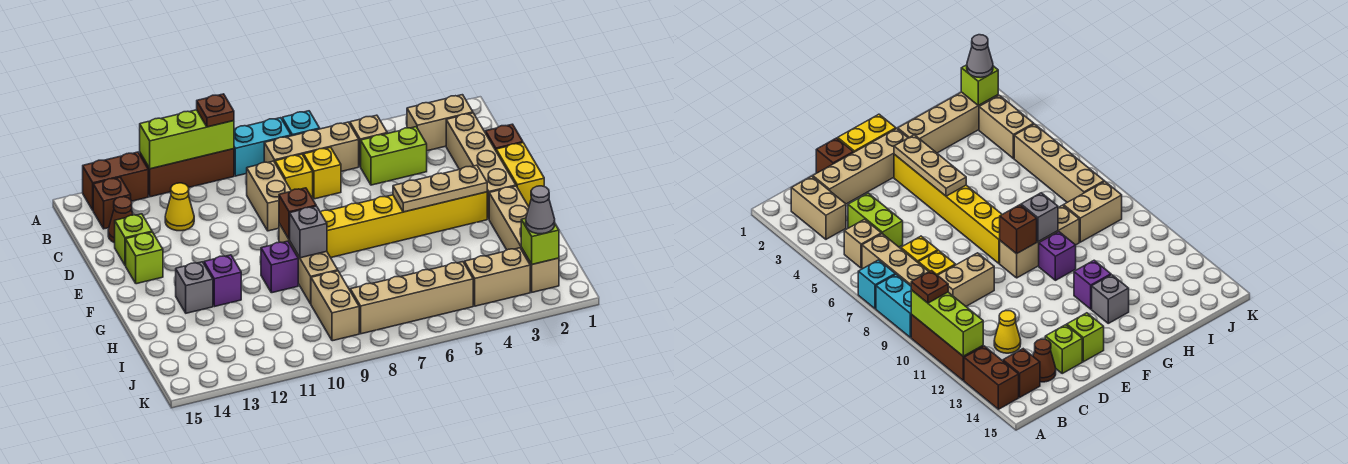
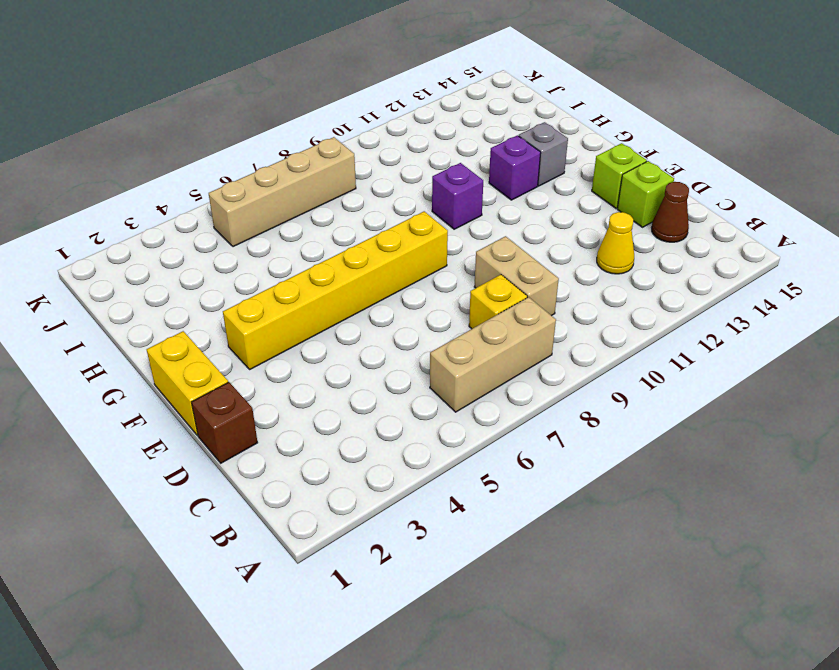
none -> cyan brick A7 level 1
none -> cyan brick A8:A9 level 1
none -> brown brick A10:A12 level 1
none -> brown brick A13:A14 level 1

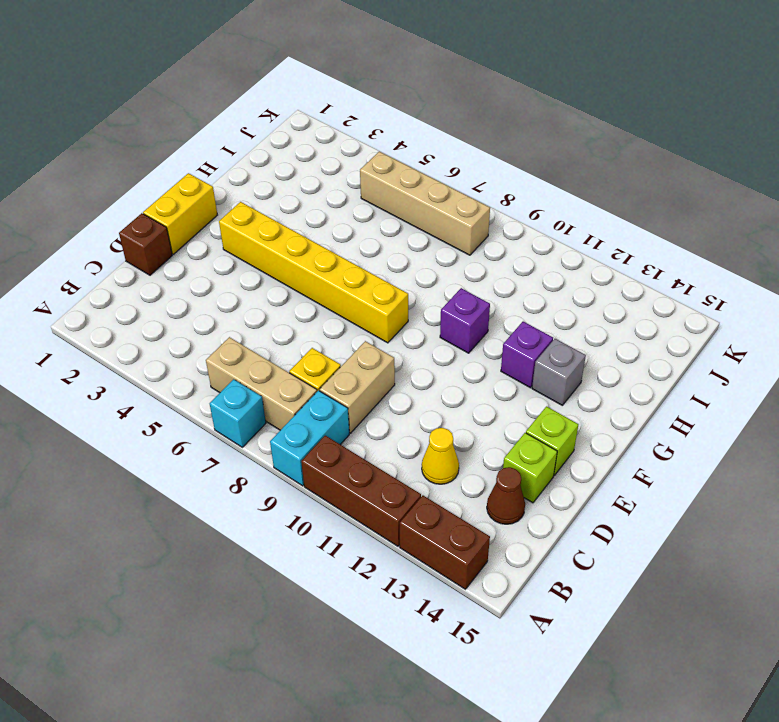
cyan brick A9:B9 level 1 -> cyan brick A8:A9 level 1
none -> tan brick B2:B3 level 1
none -> tan brick B5 level 1
none -> brown brick B14 level 1
none -> tan brick C2:F2 level 1

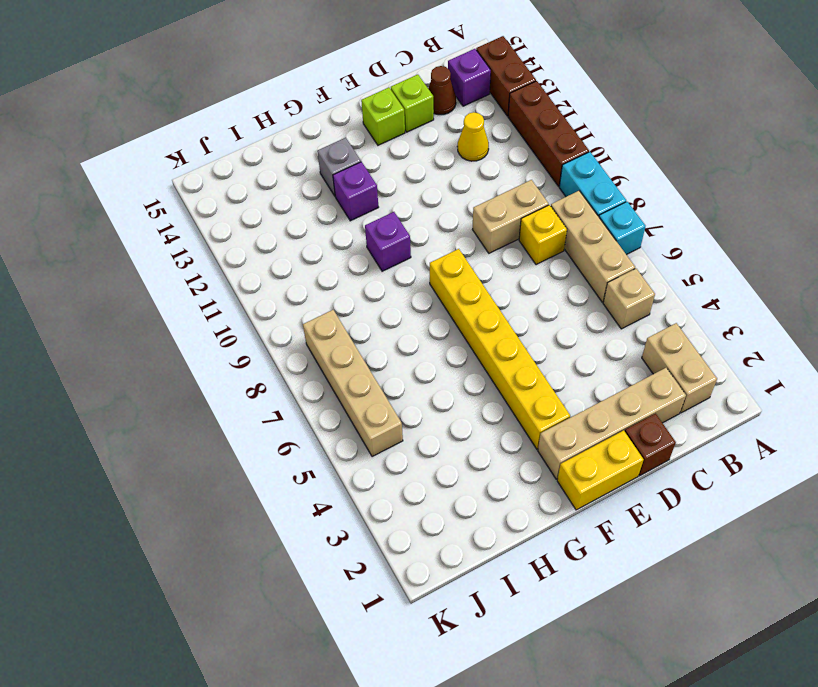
purple brick B14 level 1 -> brown brick B14 level 1
none -> lime brick C4:C5 level 1
none -> yellow brick C7 level 1
none -> tan brick F9:H9 level 1
none -> tan brick G2:J2 level 1

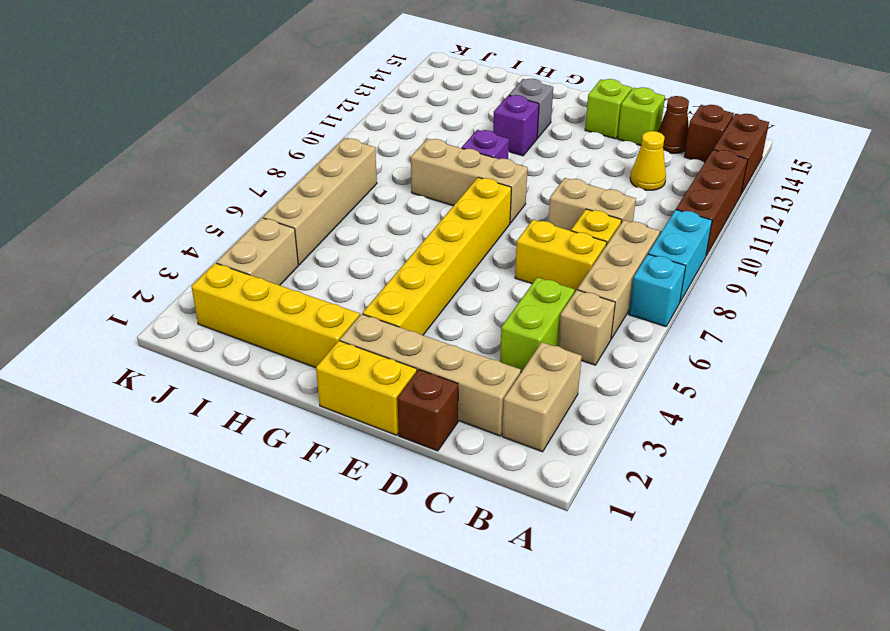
yellow brick C7:D7 level 1 -> yellow brick C7 level 1
yellow brick G2:J2 level 1 -> tan brick G2:J2 level 1
none -> tan brick I9:J9 level 1
none -> lime brick A10:A12 level 2
none -> tan plate F3:F5 level 2
none -> brown brick F9 level 2

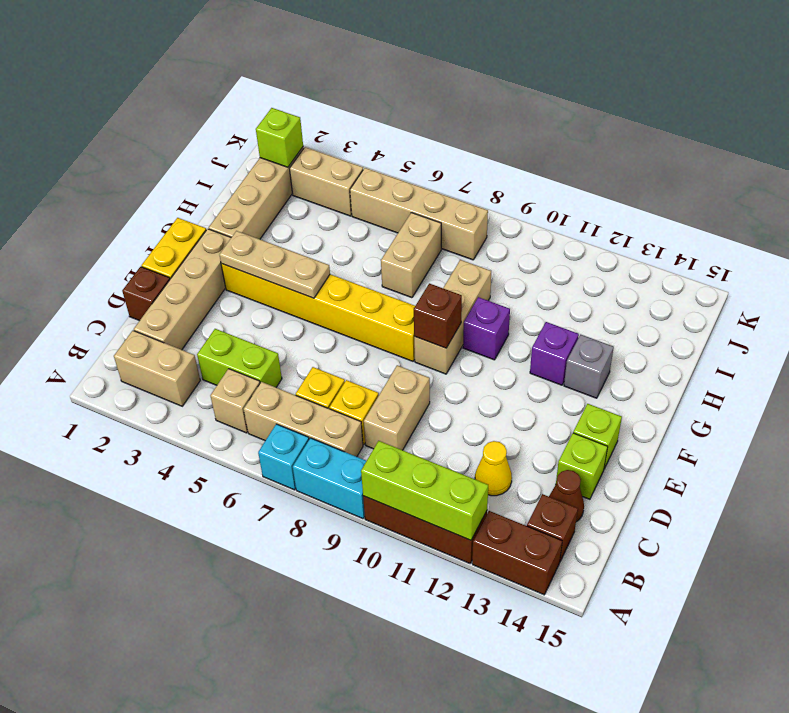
tan brick H7:I7 level 1 -> tan brick I9:J9 level 1
none -> grey brick G9 level 2
none -> brown plate A10 level 3
none -> grey cone J2 level 3

